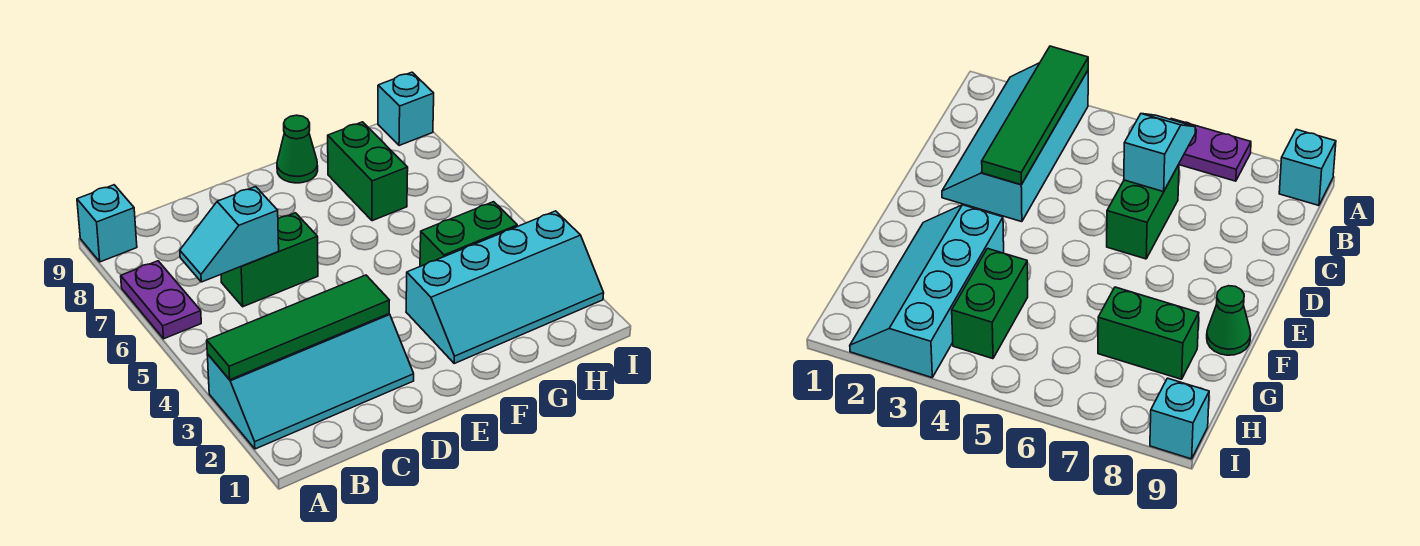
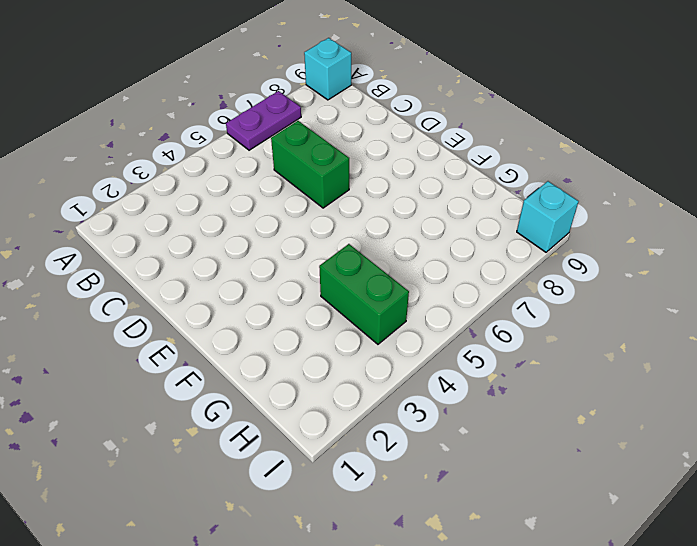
none -> cyan slope A2:D3 level 1 top 3
none -> cyan slope F2:I3 level 1 top 3

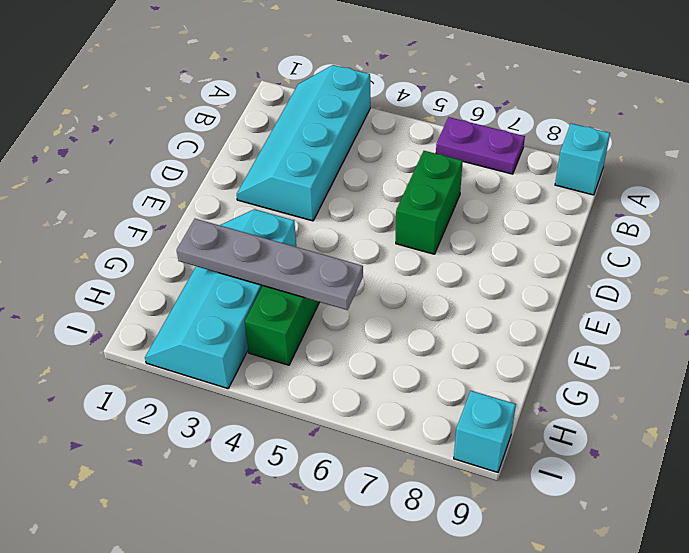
grey plate G2:G5 level 2 -> none
none -> green cone F9 level 1
none -> green brick G7:G8 level 1

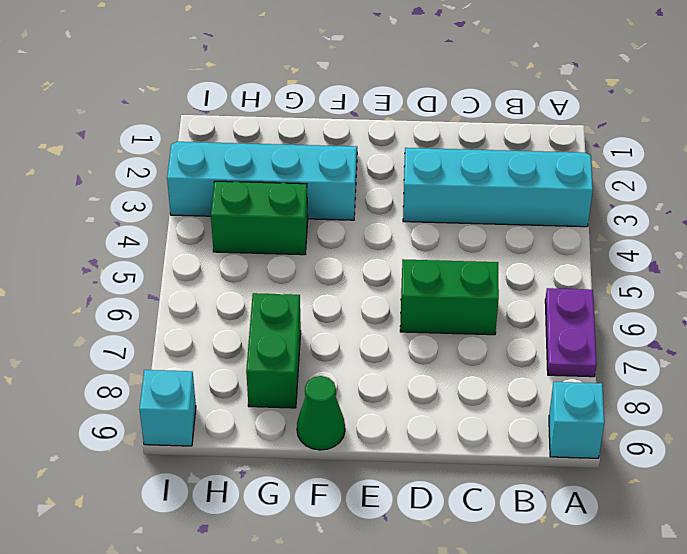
none -> green tile A3:D3 level 2
none -> cyan slope B6:C6 level 2 top C

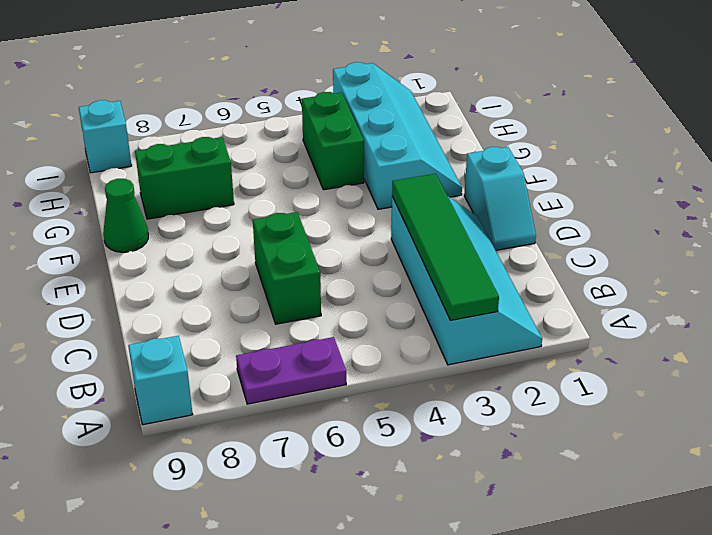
cyan slope D1:E1 level 1 top E -> cyan slope B6:C6 level 2 top C

